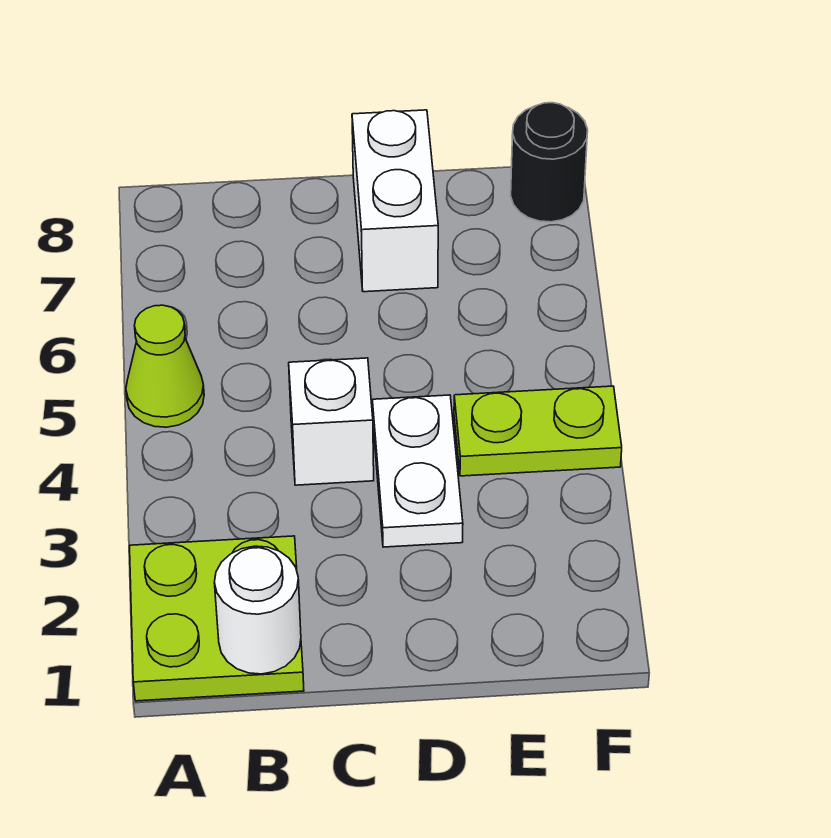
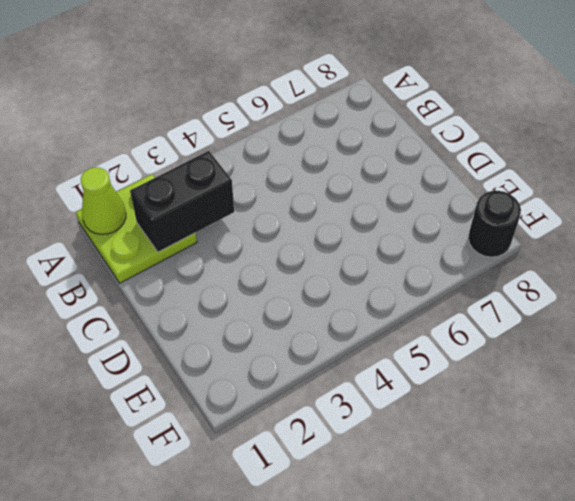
lime cone A1 level 2 -> lime cone A5 level 1
black brick B2:B3 level 2 -> none
none -> white brick C4 level 1
none -> white plate D3:D4 level 1

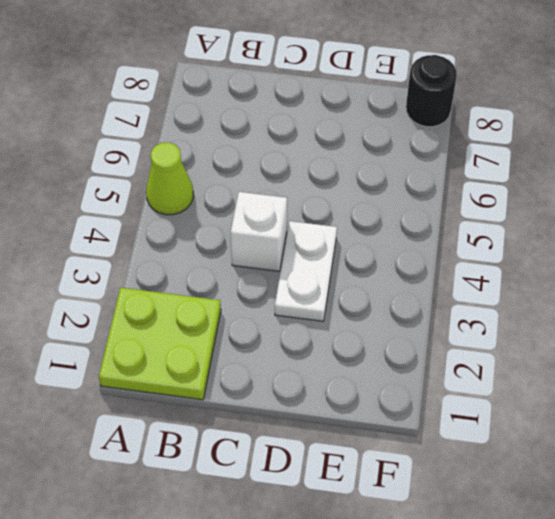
none -> white brick D7:D8 level 1
none -> lime plate E4:F4 level 1

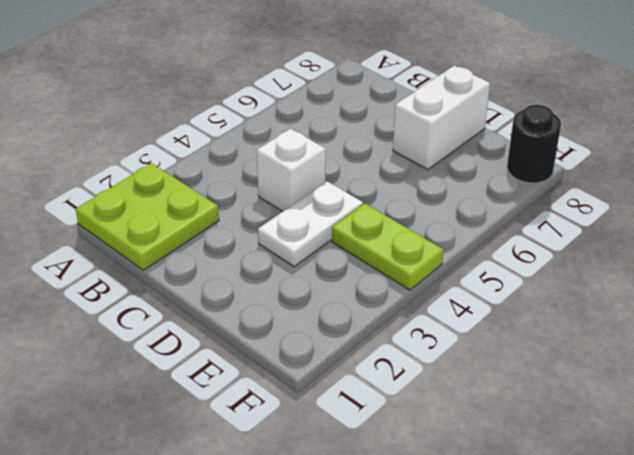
none -> lime cone A5 level 1
none -> white round brick B1 level 2

